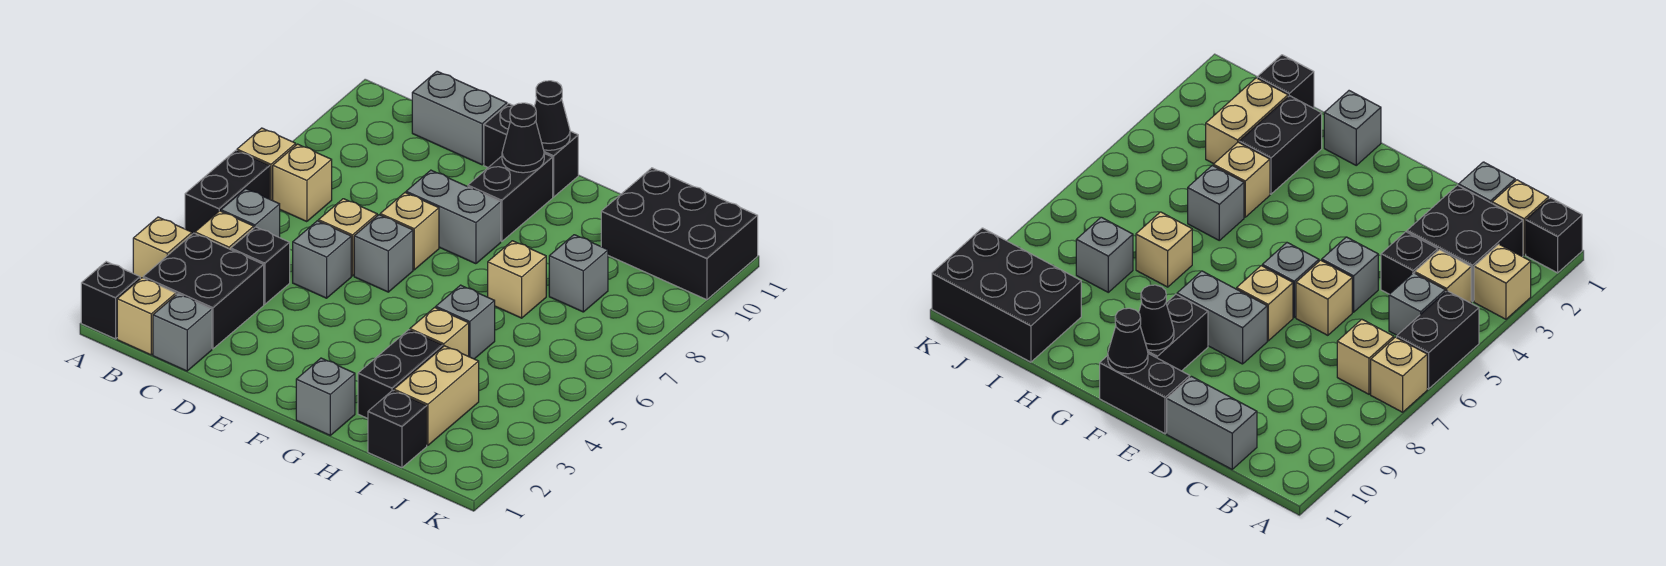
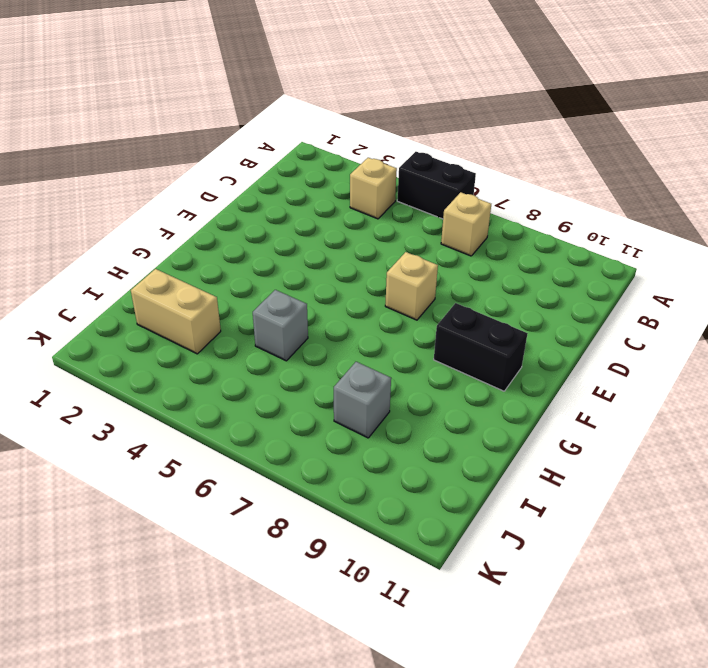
none -> black brick A1 level 1
none -> tan brick A3 level 1
none -> tan brick A7 level 1
none -> tan brick B1 level 1

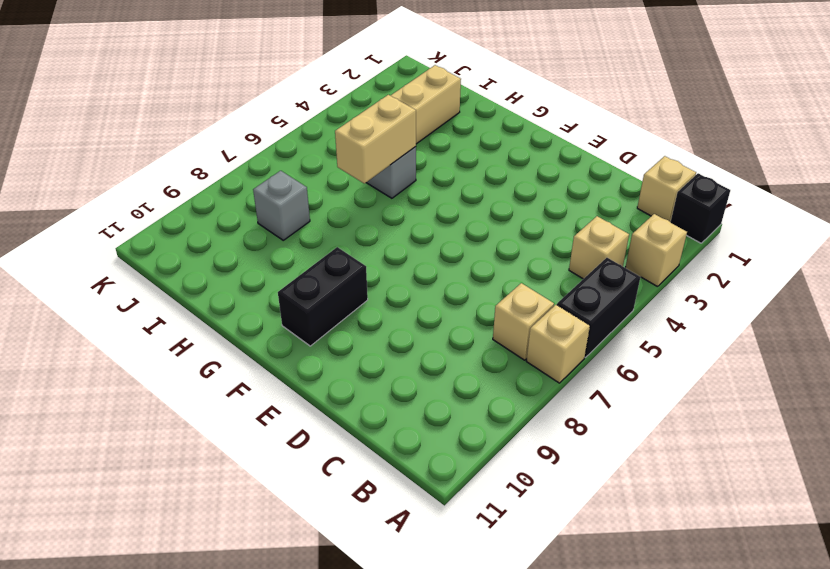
tan brick H5:H6 level 2 -> none
none -> black brick B2:C3 level 1
none -> grey brick B5 level 1
none -> grey brick C1 level 1
none -> black brick C4 level 1

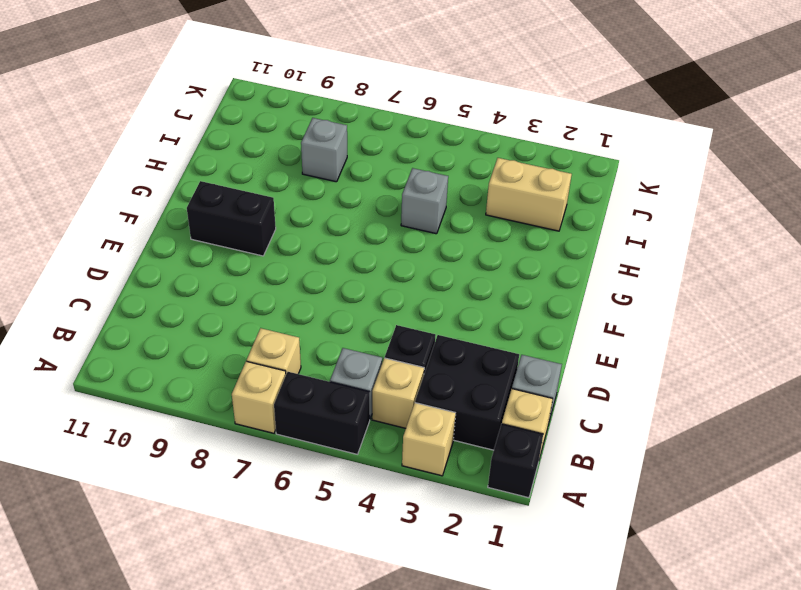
none -> grey brick C11:D11 level 1
none -> grey brick D5 level 1
none -> tan brick D6 level 1
none -> grey brick E6 level 1

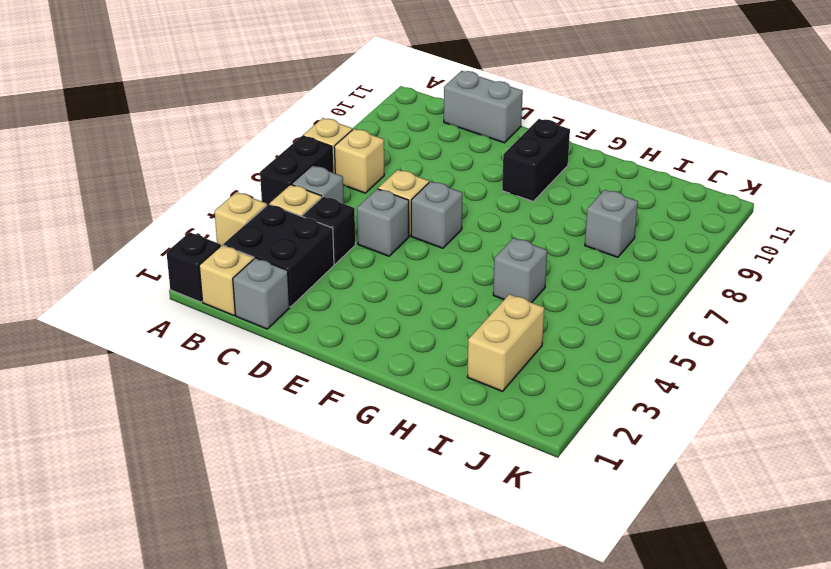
none -> tan brick E7 level 1
none -> grey brick E8:F8 level 1
none -> black brick E11:F11 level 1
none -> grey brick G1 level 1

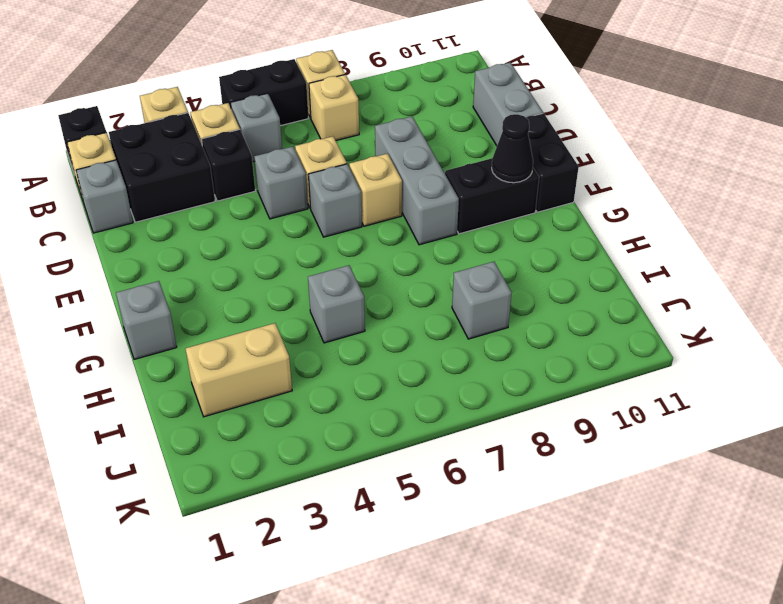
grey brick D8:F8 level 1 -> grey brick E8:F8 level 1
none -> black brick H2:H3 level 1
none -> tan brick H4 level 1
none -> tan brick H7 level 1
none -> black brick I1 level 1

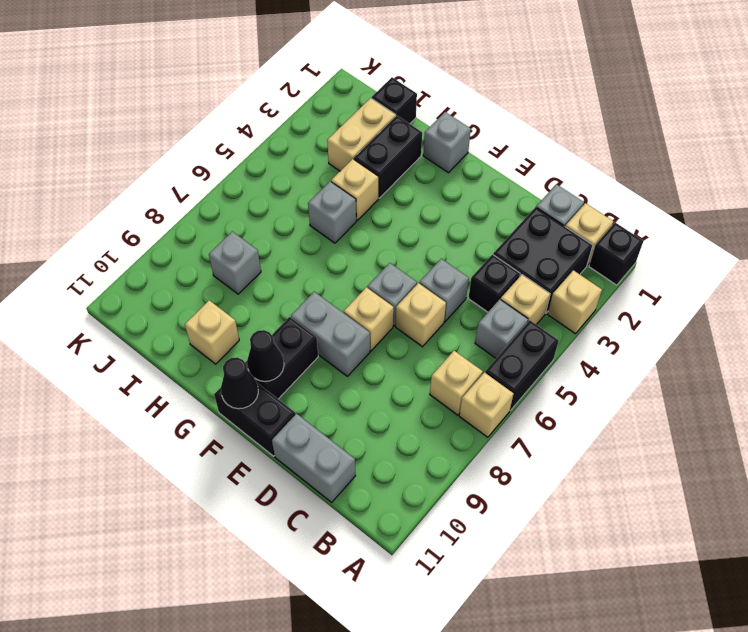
tan brick H10 level 1 -> tan brick H7 level 1
none -> black brick I10:K11 level 1

